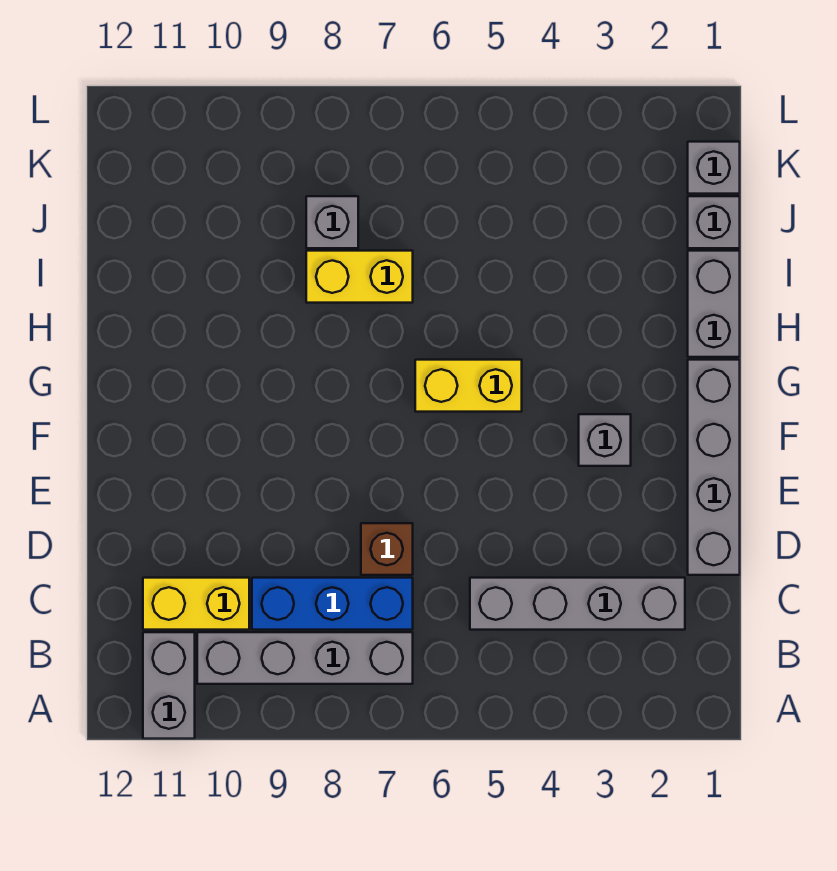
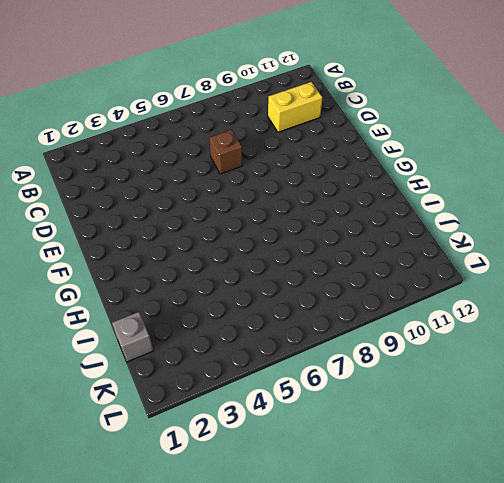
none -> grey brick A11:B11 level 1
none -> grey brick B7:B10 level 1
none -> grey brick C2:C5 level 1

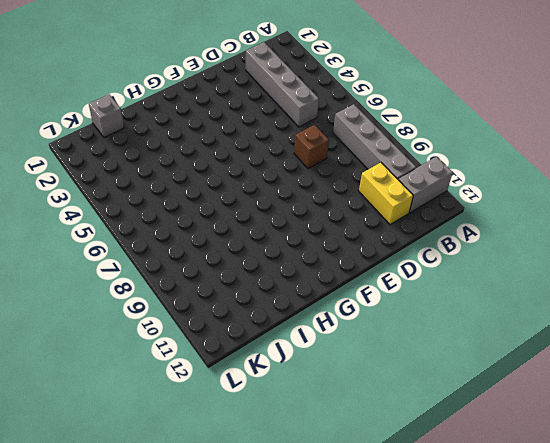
none -> blue brick C7:C9 level 1
none -> grey brick D1:G1 level 1
none -> grey brick F3 level 1

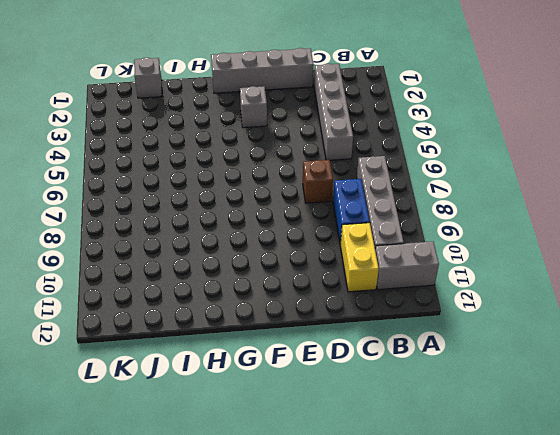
blue brick C8:C9 level 1 -> blue brick C7:C9 level 1
none -> yellow brick G5:G6 level 1
none -> grey brick H1:I1 level 1
none -> yellow brick I7:I8 level 1

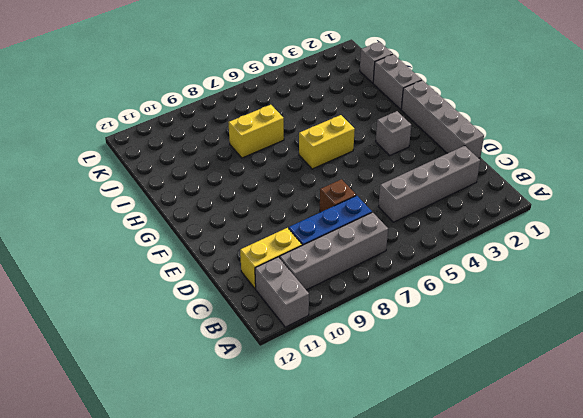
none -> grey brick J8 level 1
none -> grey brick K1 level 1

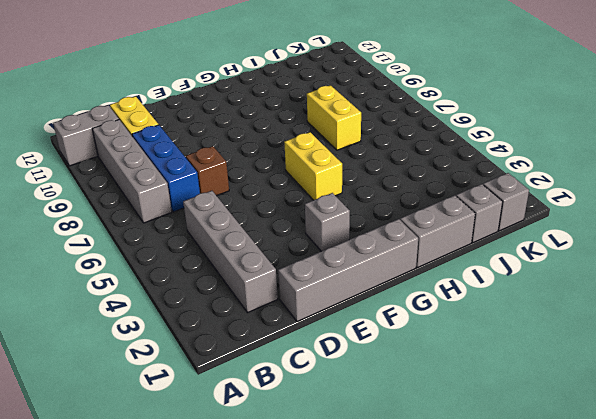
none -> grey brick J8 level 1

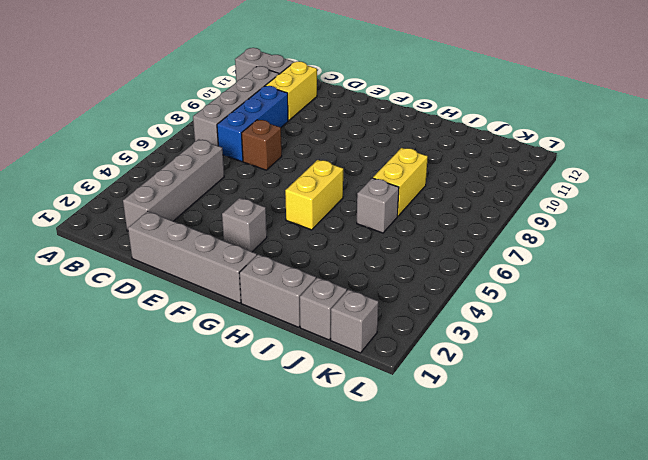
grey brick I6 level 1 -> grey brick J8 level 1

